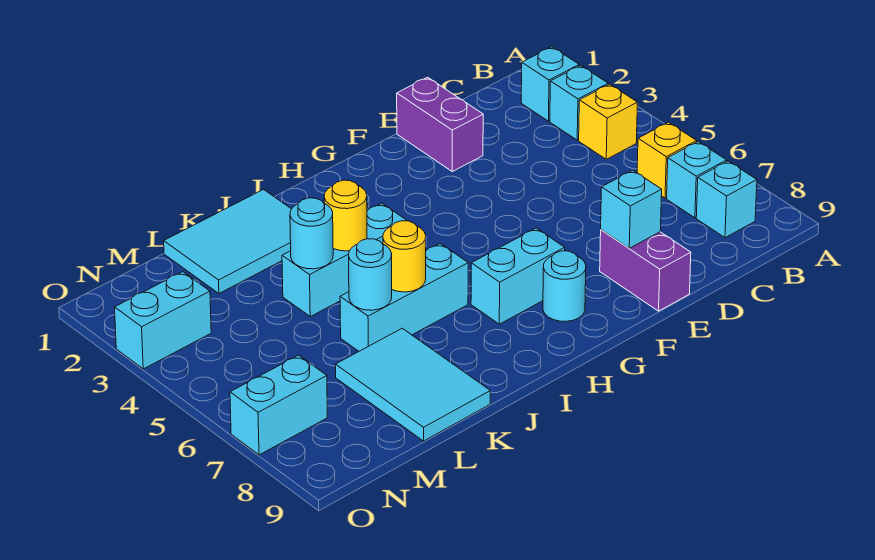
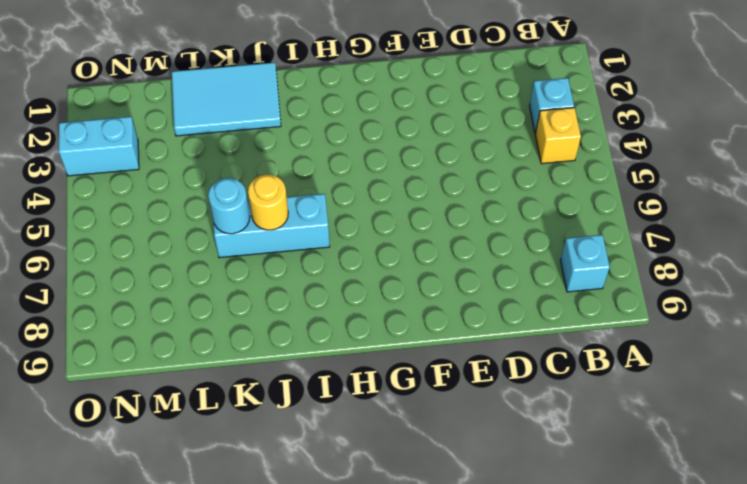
none -> cyan brick B2 level 1
none -> yellow brick B6 level 1
none -> cyan brick B7 level 1

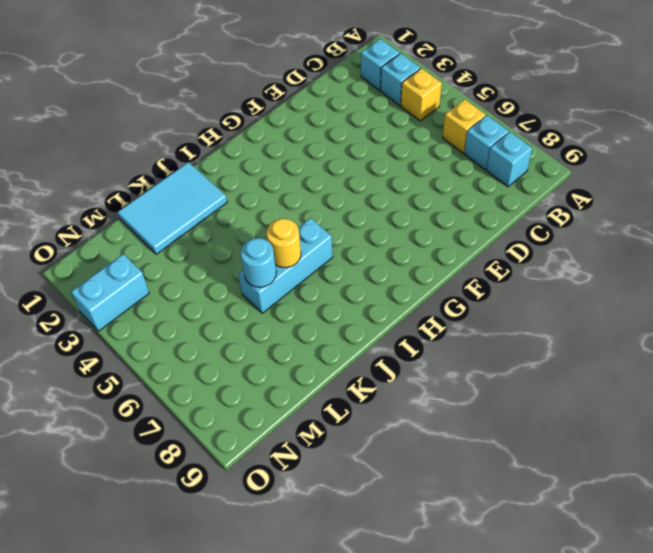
none -> purple brick E1:E2 level 1
none -> purple brick E8:E9 level 1
none -> cyan brick G7:H7 level 1

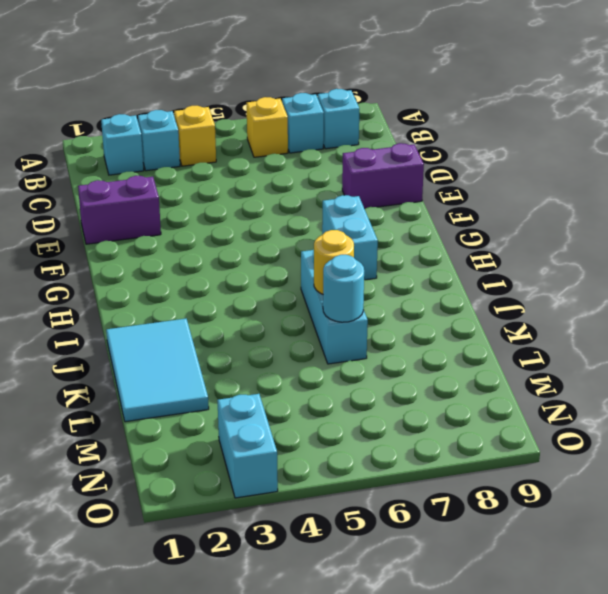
none -> cyan round brick G8 level 1
none -> cyan brick I4:K4 level 1
none -> cyan tile K7:L9 level 1

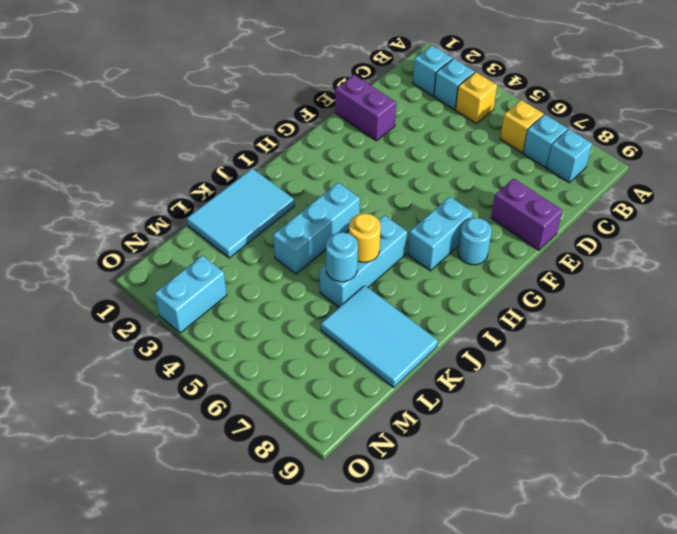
none -> cyan brick N7:O7 level 1
none -> cyan brick E8 level 2
none -> yellow round brick J4 level 2

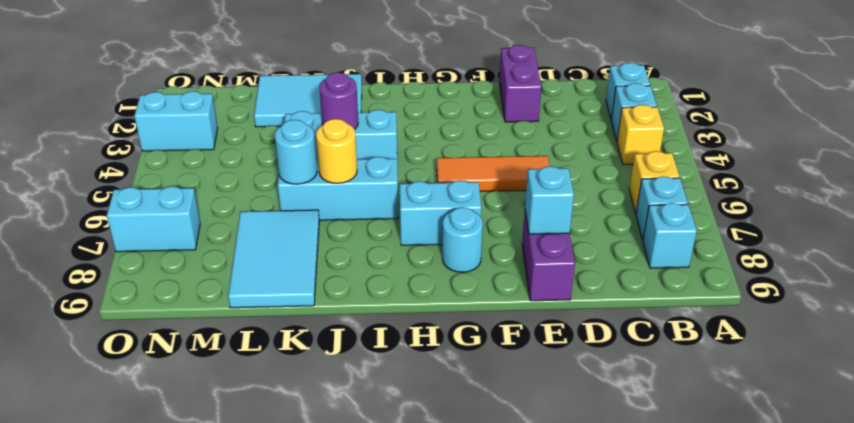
orange tile E5:G5 level 1 -> none
purple round brick J4 level 2 -> yellow round brick J4 level 2
none -> cyan round brick K4 level 2

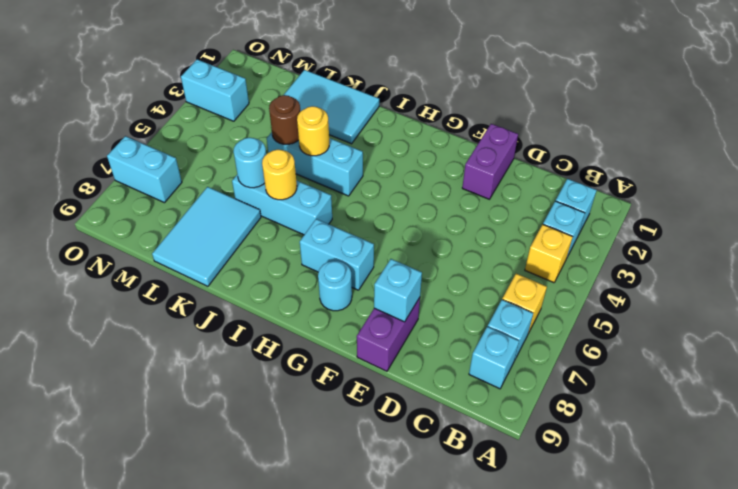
brown round brick K4 level 2 -> cyan round brick K4 level 2

